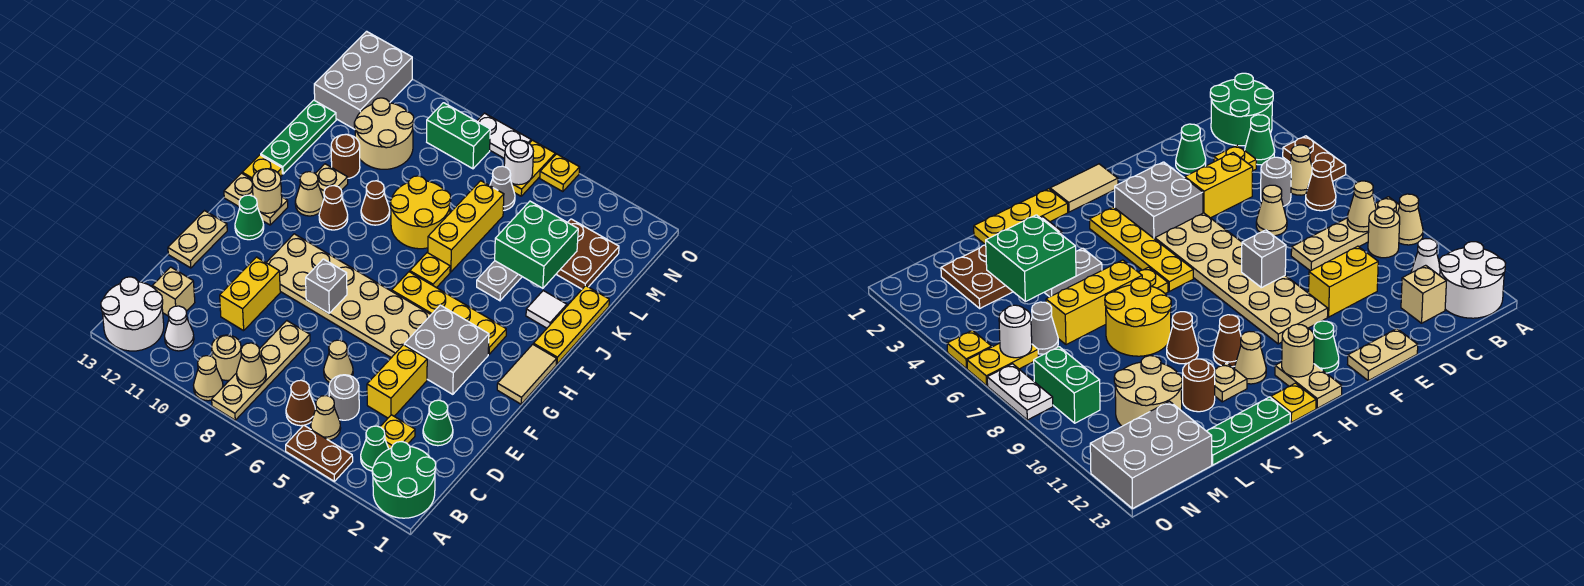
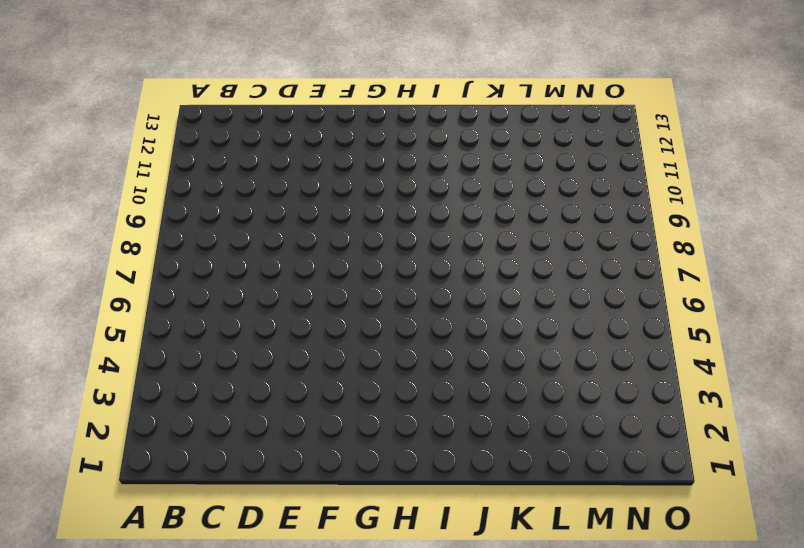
none -> green round brick A1:B2 level 1
none -> brown plate A4:A5 level 1
none -> tan plate A8:D8 level 1
none -> tan cone A9 level 1

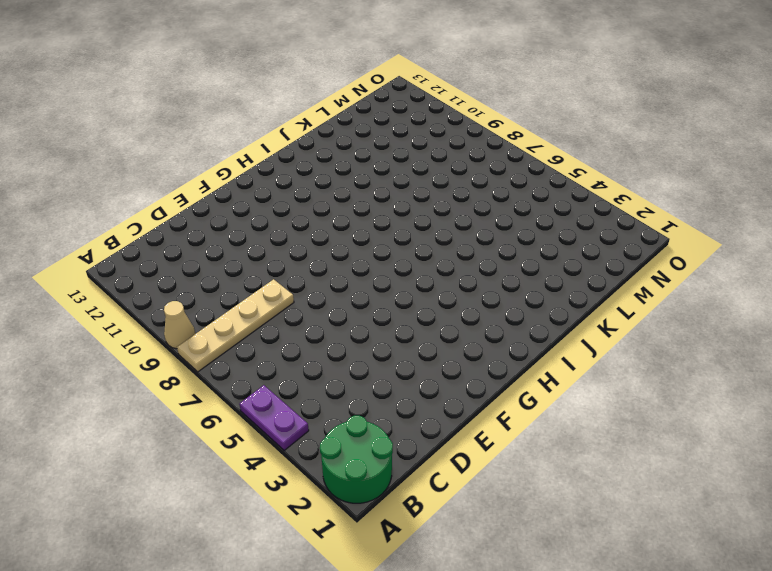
purple plate A4:A5 level 1 -> brown plate A4:A5 level 1
none -> white round brick A12:B13 level 1
none -> green cone B3 level 1
none -> tan cone B5 level 1
none -> brown cone B6 level 1

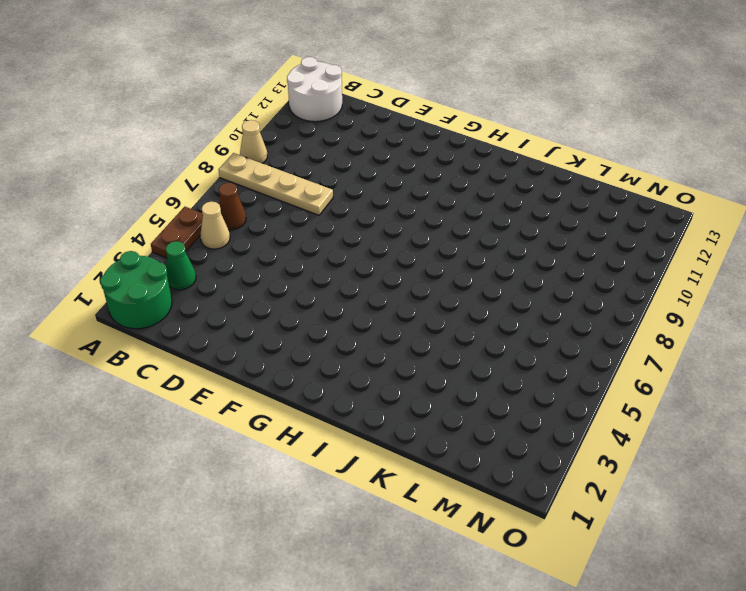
none -> tan round brick B9 level 1
none -> white cone B11 level 1
none -> yellow plate C3 level 1
none -> grey round brick C5 level 1

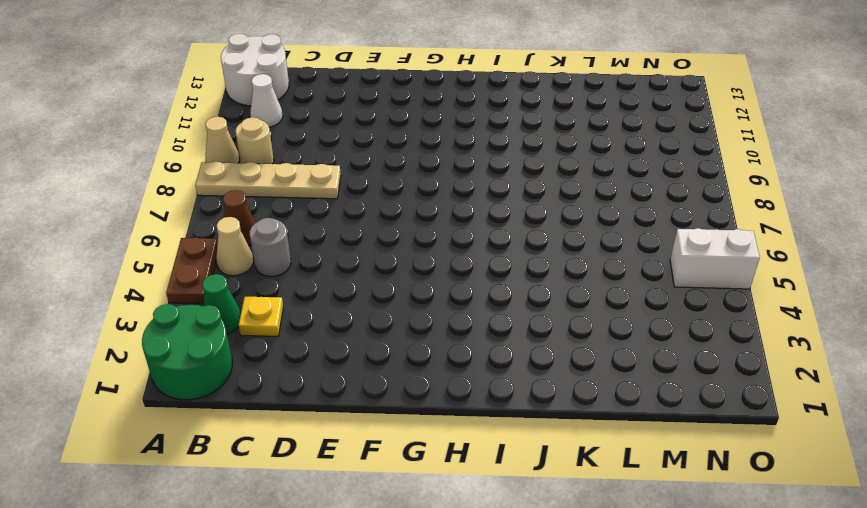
white brick N5:O5 level 1 -> yellow plate O5 level 1
none -> tan brick C12 level 1
none -> green cone D2 level 1
none -> yellow brick D4:E4 level 1
none -> tan cone D6 level 1

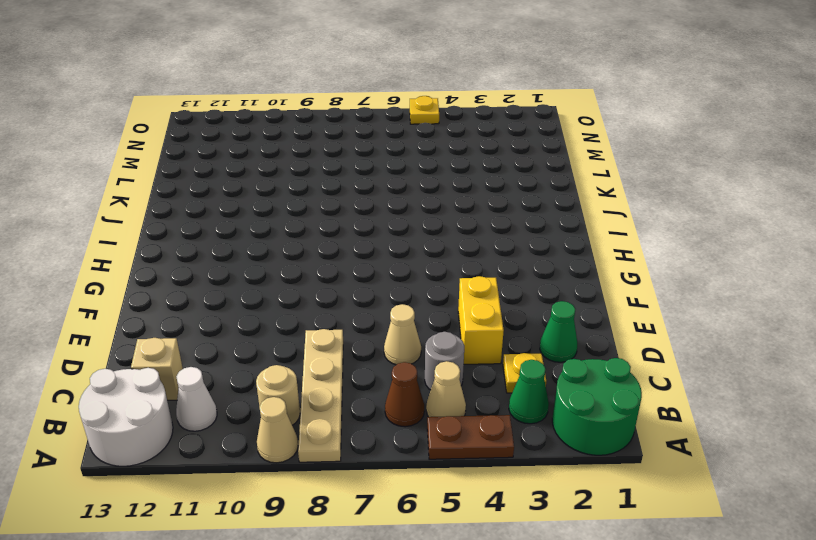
none -> yellow brick D10:E10 level 1
none -> tan plate E13:F13 level 1
none -> grey brick F3:G4 level 1
none -> tan plate F5:G10 level 1

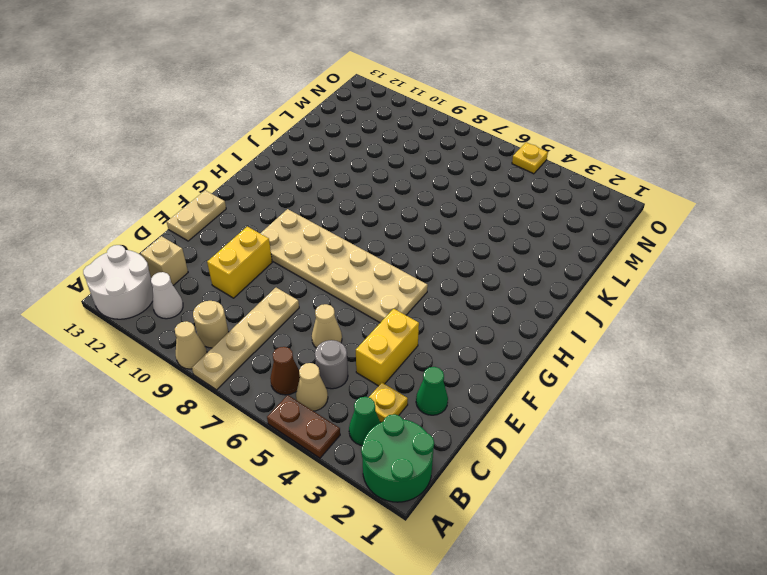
none -> grey brick F3:G4 level 1
none -> tan tile G1:H1 level 1
none -> green cone G12 level 1
none -> yellow plate H3:H6 level 1

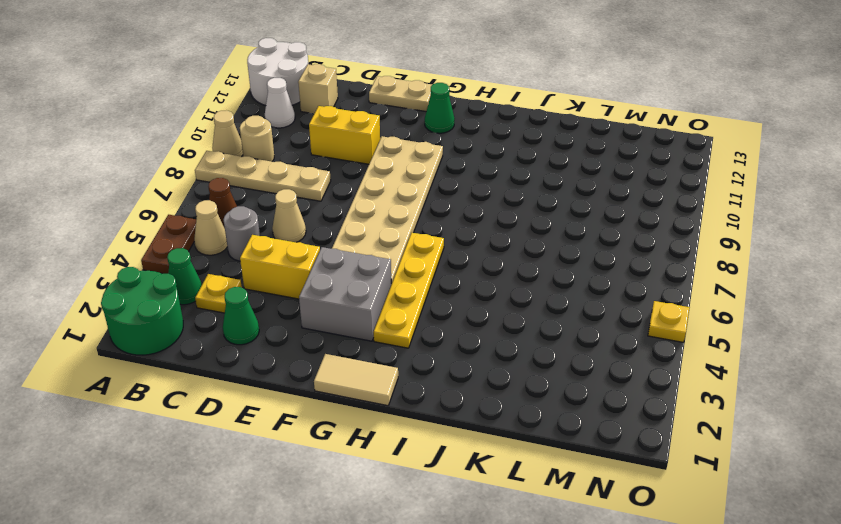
none -> tan plate H12:H13 level 1
none -> yellow plate I1:K1 level 1
none -> yellow plate I6 level 1
none -> brown cone I10 level 1

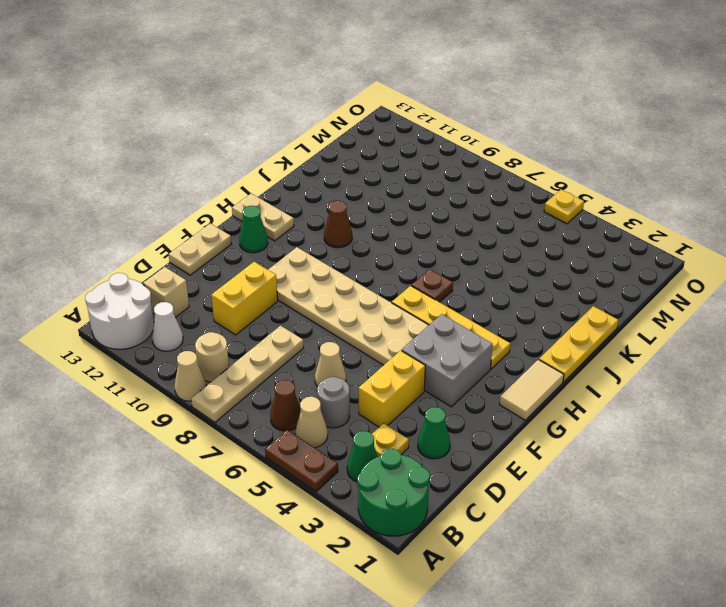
brown plate I6 level 1 -> yellow plate I6 level 1
none -> tan cone I11 level 1
none -> yellow plate I13 level 1
none -> white tile J2 level 1
none -> grey plate J4:K4 level 1

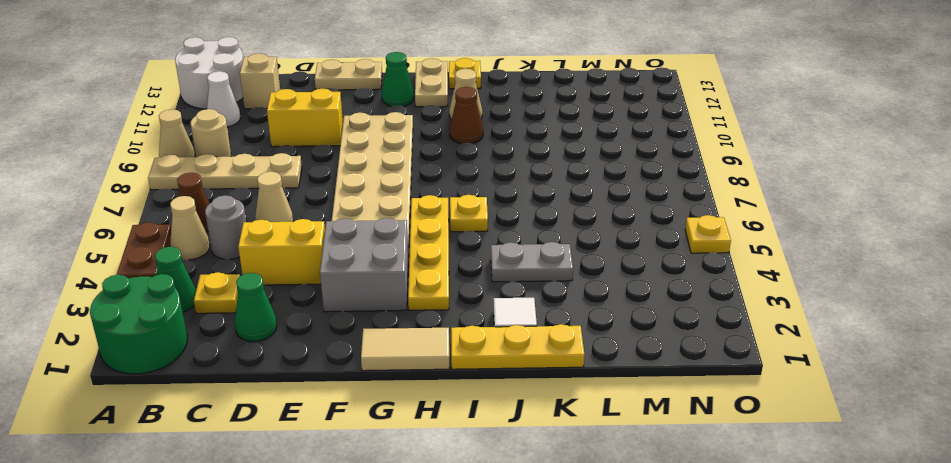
none -> yellow brick J6:L6 level 1
none -> yellow round brick J7:K8 level 1
none -> brown cone J9 level 1
none -> tan plate J11 level 1

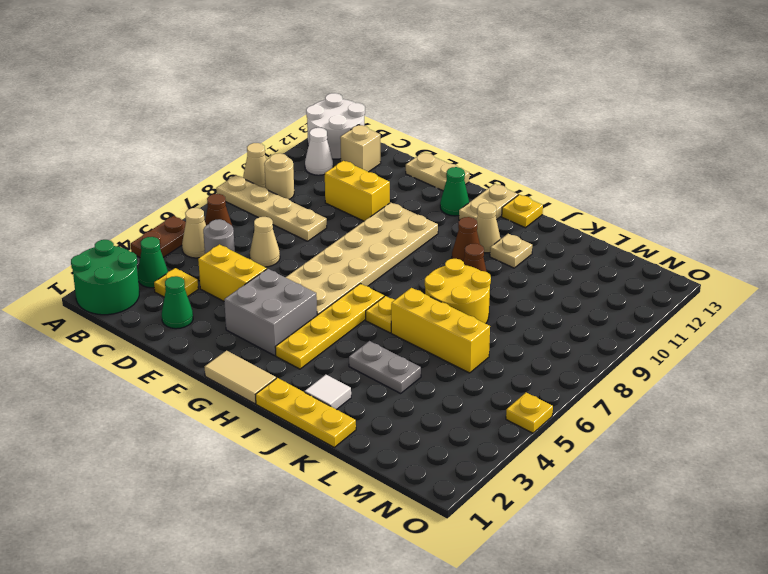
none -> green plate J13:L13 level 1
none -> brown round brick K11 level 1
none -> brown plate L2:M3 level 1
none -> tan round brick L10:M11 level 1

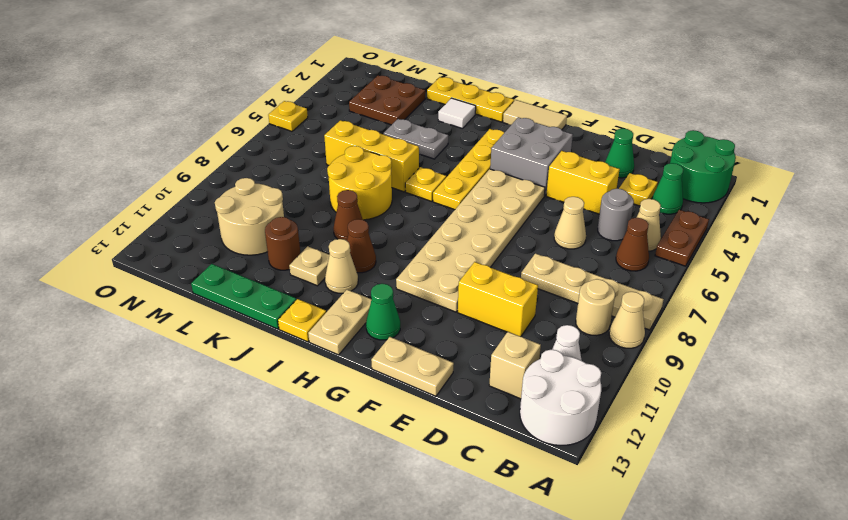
none -> grey cone M6 level 1
none -> grey brick M12:O13 level 1
none -> yellow plate N6:O6 level 1
none -> green brick N8:N9 level 1

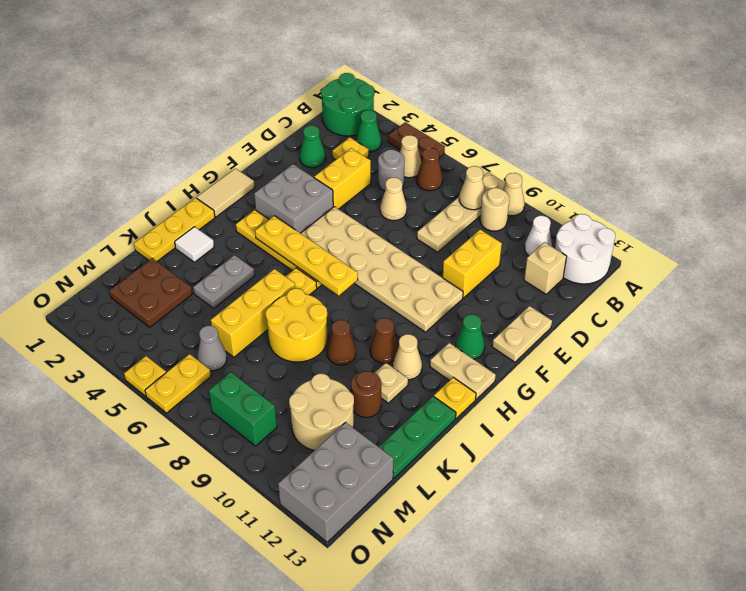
yellow plate H4:H7 level 2 -> none
none -> white plate O7:O8 level 1
none -> grey brick F8 level 2
none -> tan round brick H12 level 2
none -> green brick K3:L4 level 2

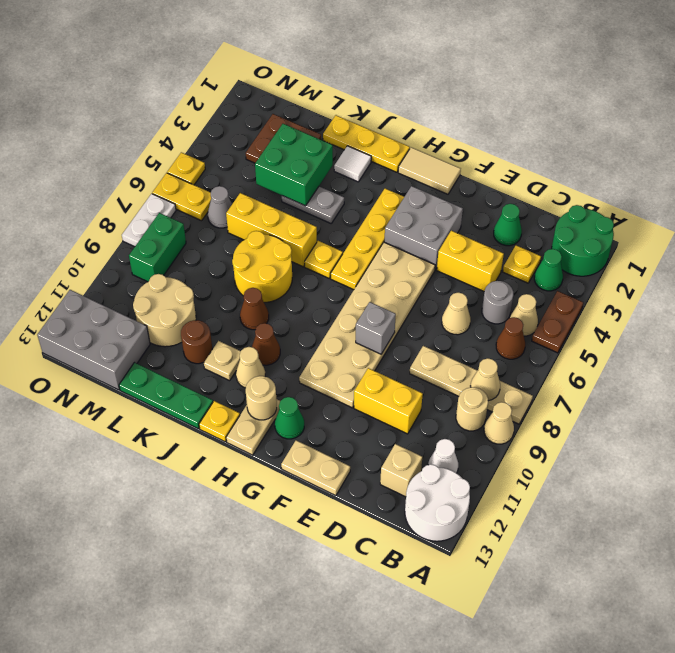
none -> white round brick N6 level 2

